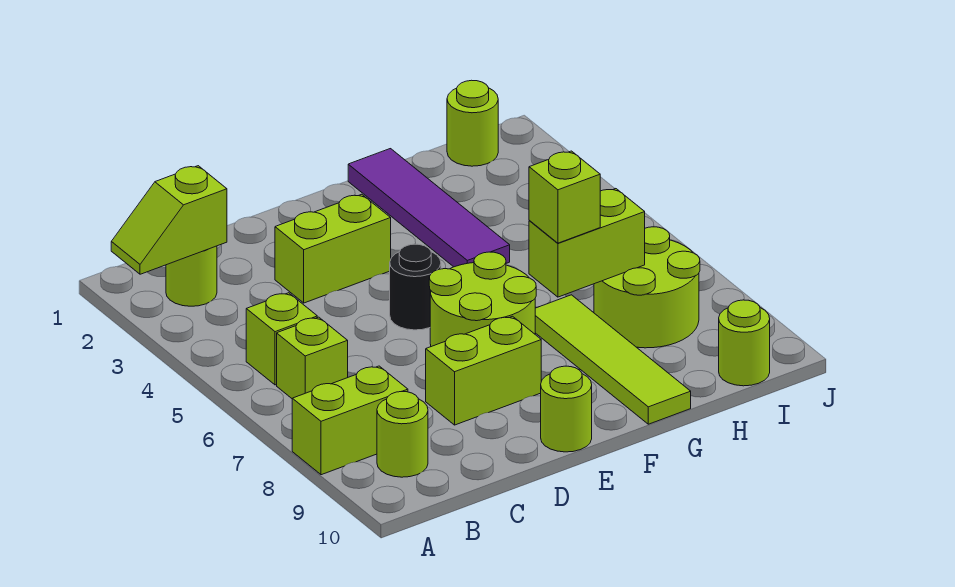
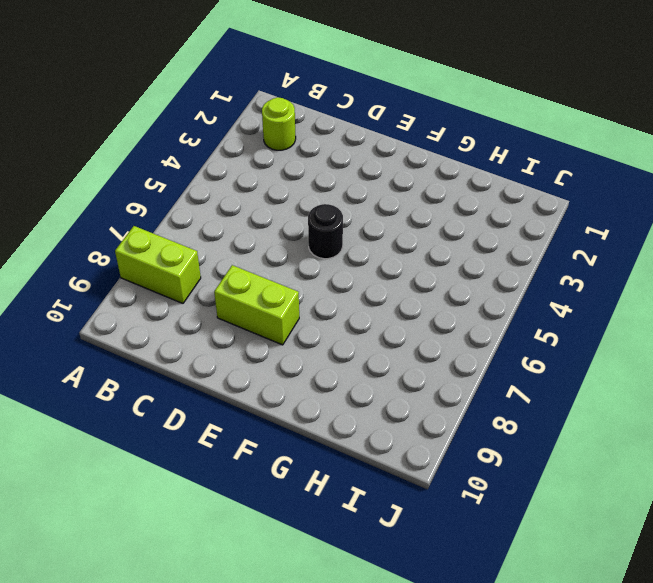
none -> lime brick B5 level 1
none -> lime brick B6 level 1
none -> lime round brick B9 level 1

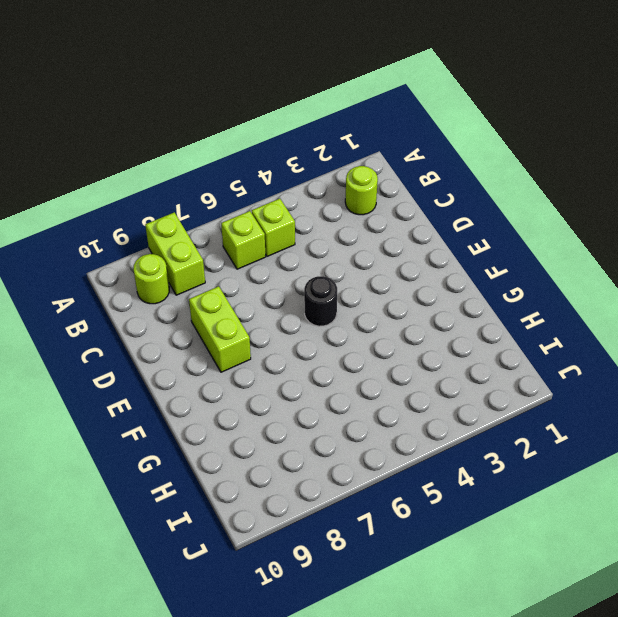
none -> lime brick D3:E3 level 1
none -> lime round brick E6:F7 level 1
none -> lime round brick E10 level 1

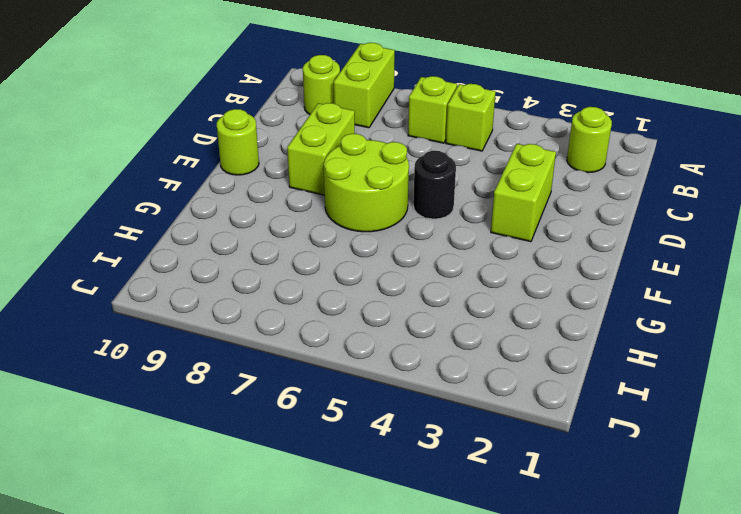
none -> purple tile G1:G4 level 1
none -> lime tile G7:G10 level 1
none -> lime round brick H7:I8 level 1

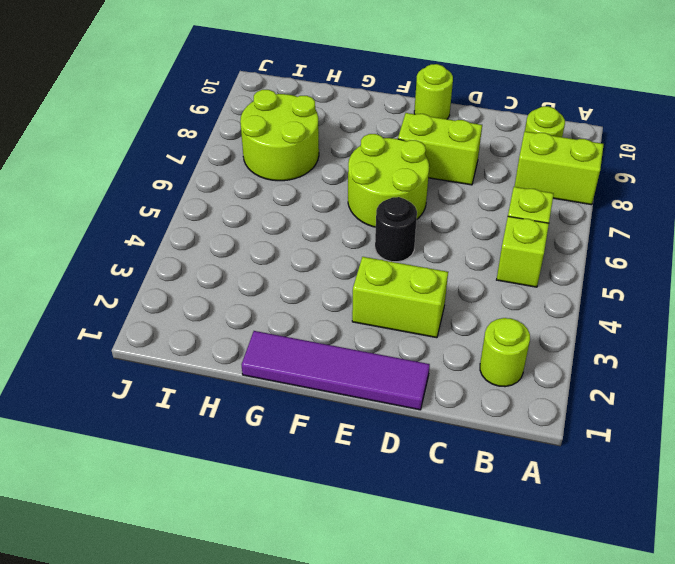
purple tile D1:G1 level 1 -> purple tile G1:G4 level 1
none -> lime tile G7:G10 level 1
none -> lime round brick I1 level 1
none -> lime round brick I10 level 1

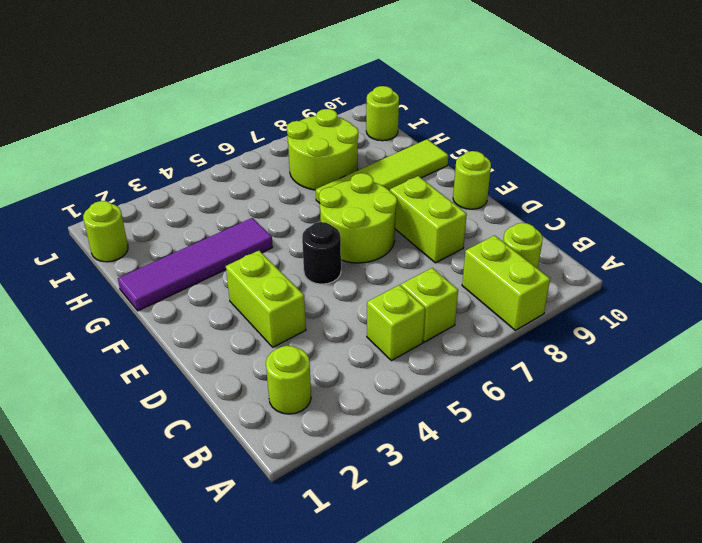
none -> lime slope A2:B2 level 2 top B
none -> lime brick G7:H7 level 2
none -> lime brick G7 level 3

